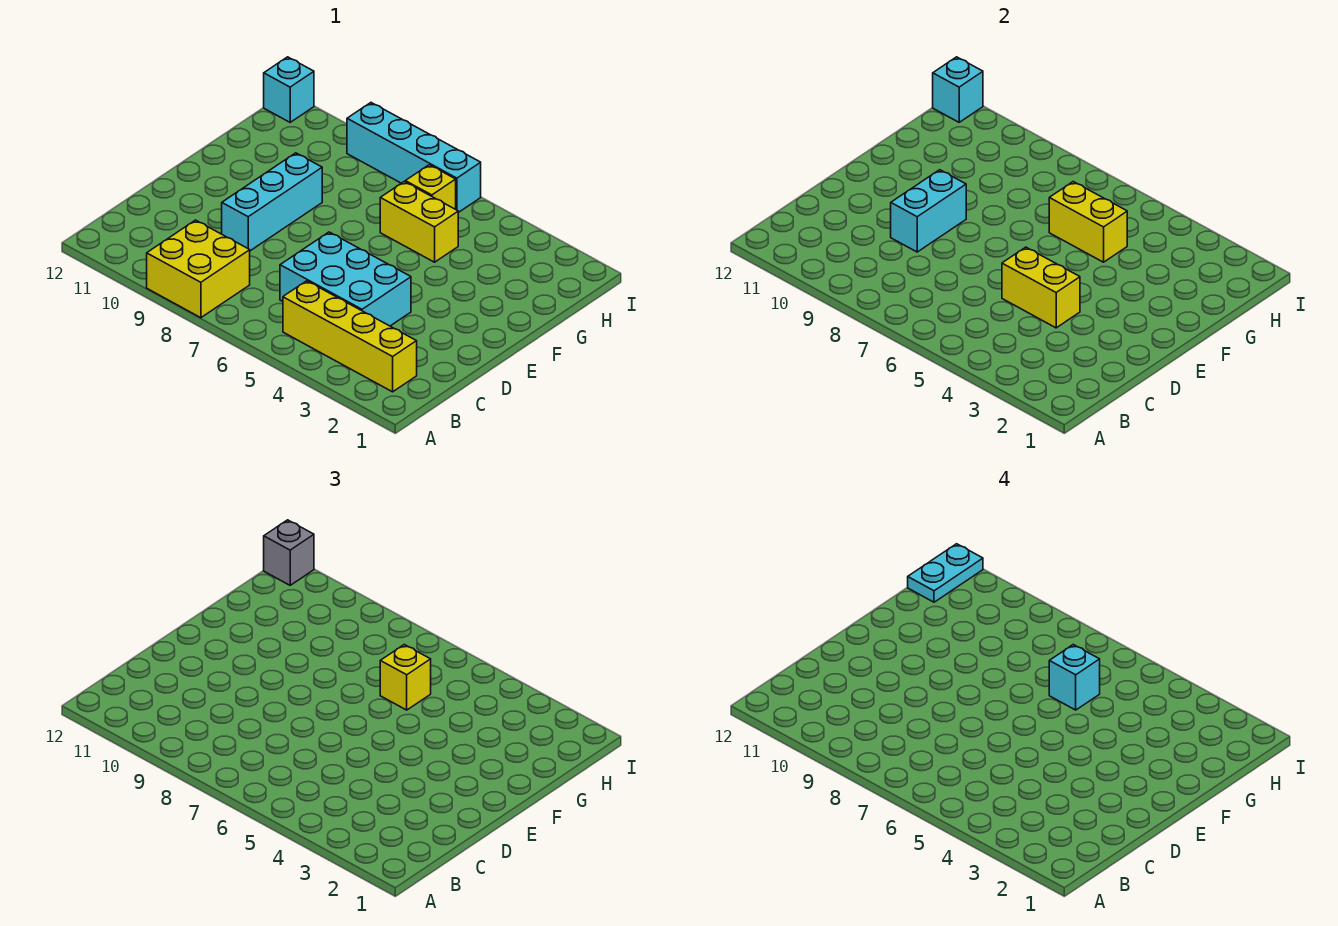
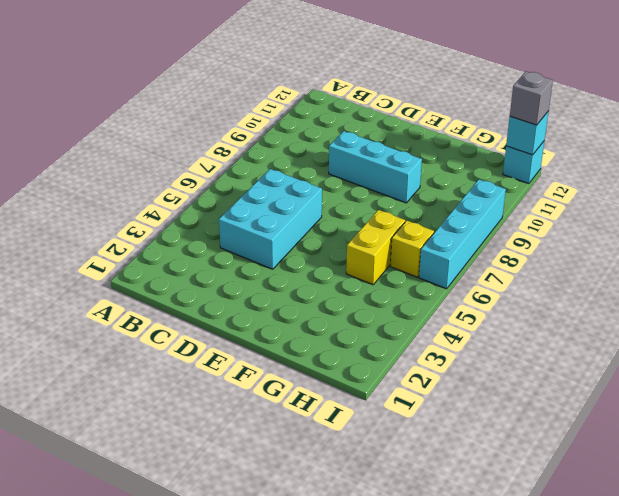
none -> yellow brick A8:B9 level 1
none -> yellow brick B2:B5 level 1
none -> yellow brick D4:D5 level 2

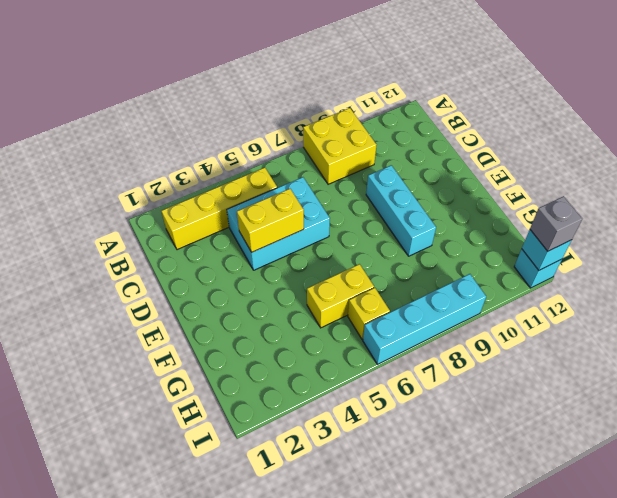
none -> cyan brick D9:E9 level 2
none -> yellow brick G5:G6 level 2
none -> yellow brick G6 level 3

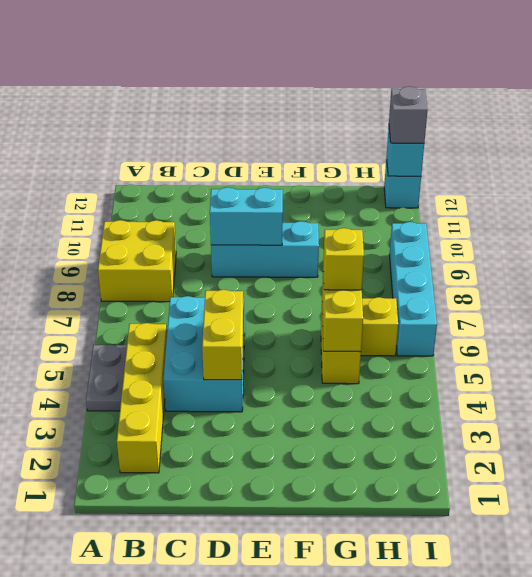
grey plate A4:A5 level 1 -> none
none -> cyan brick G6 level 4
none -> cyan plate H12:I12 level 4

